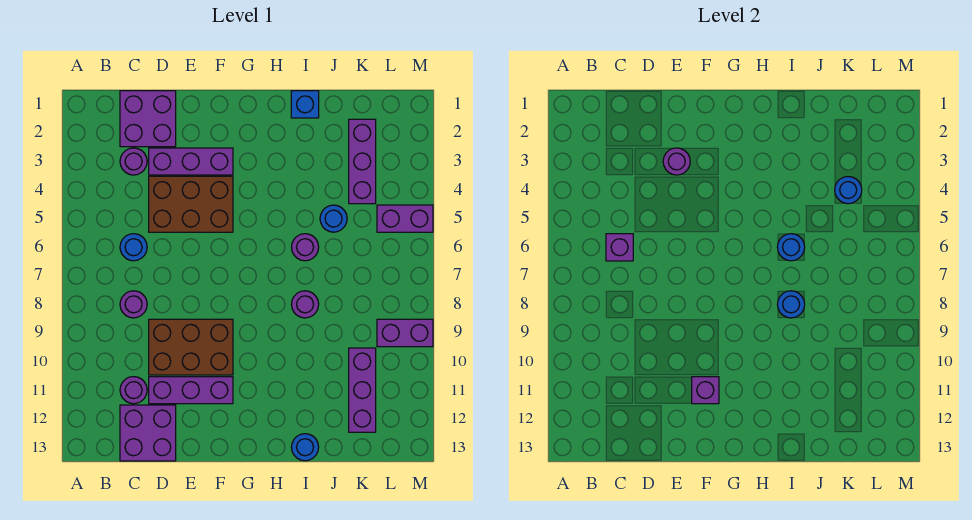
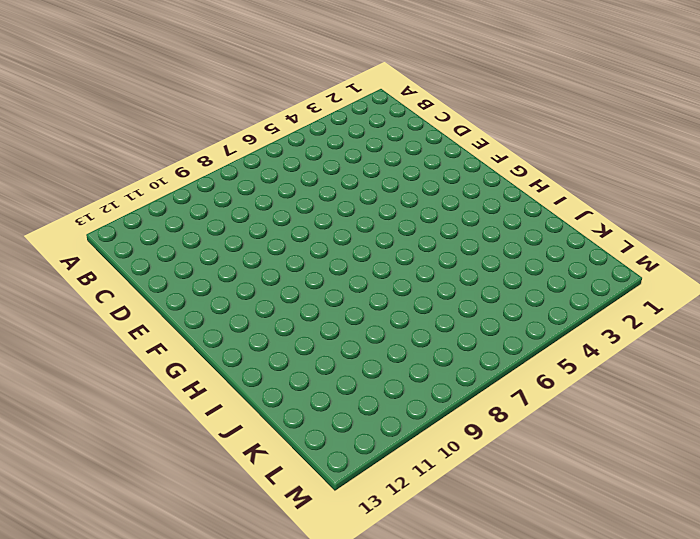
none -> purple brick C1:D2 level 1
none -> purple round brick C3 level 1
none -> blue round brick C6 level 1

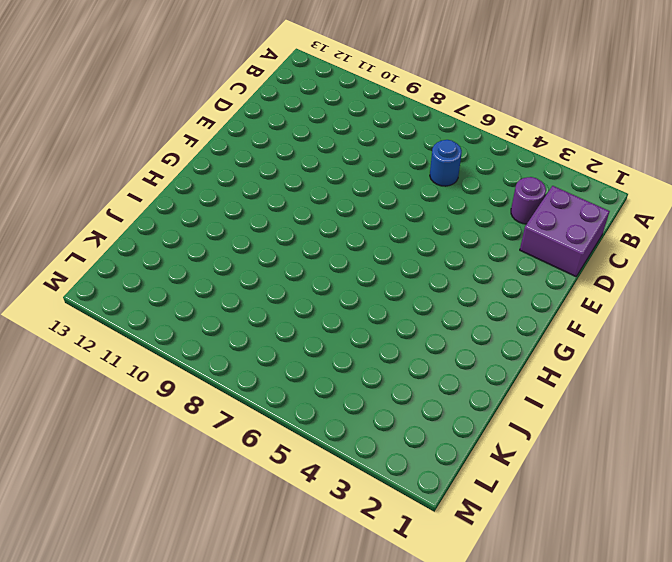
none -> purple round brick C8 level 1
none -> purple round brick C11 level 1
none -> purple brick C12:D13 level 1

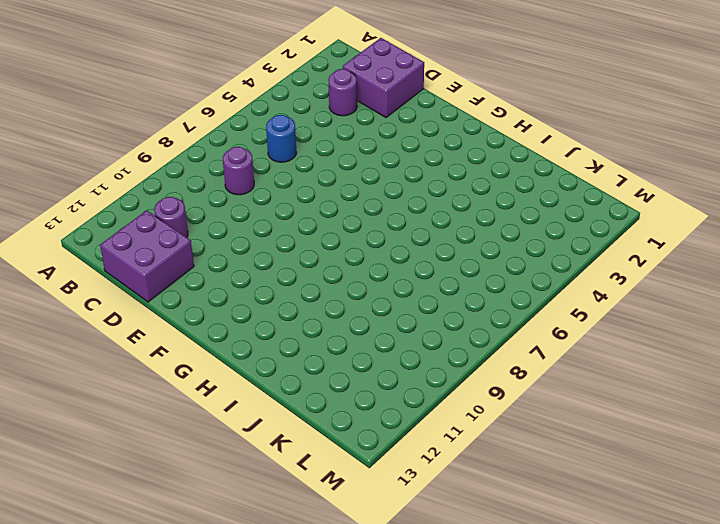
none -> purple brick D3:F3 level 1
none -> brown brick D4:F5 level 1
none -> brown brick D9:F10 level 1

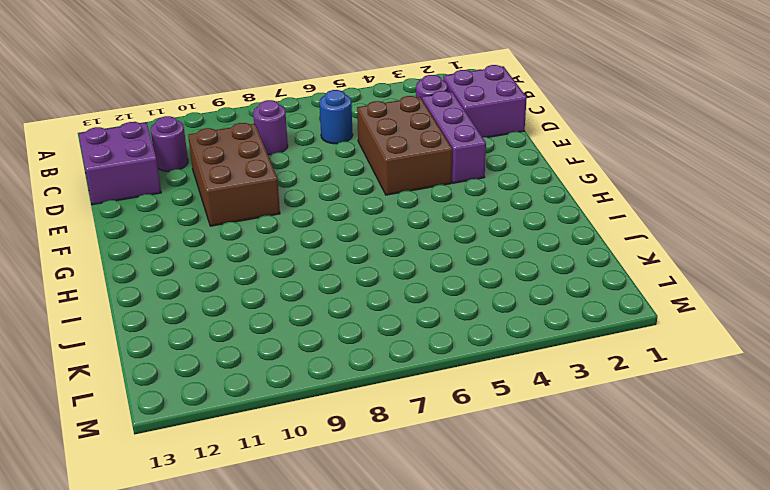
none -> purple brick D11:F11 level 1
none -> blue brick I1 level 1
none -> purple round brick I6 level 1

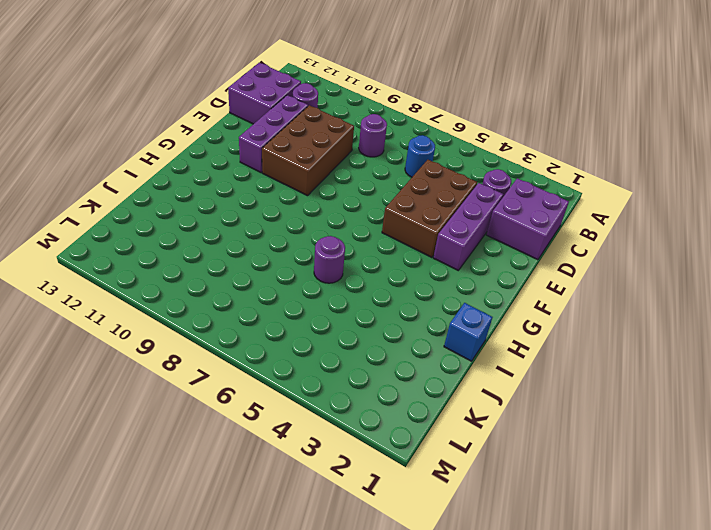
none -> purple round brick I8 level 1
none -> blue round brick I13 level 1
none -> blue round brick J5 level 1

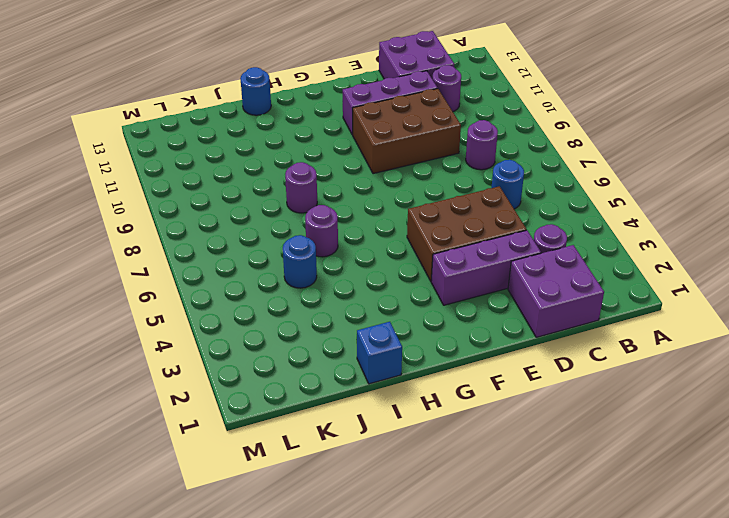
none -> purple brick K2:K4 level 1
none -> purple brick K10:K12 level 1
none -> purple brick L5:M5 level 1

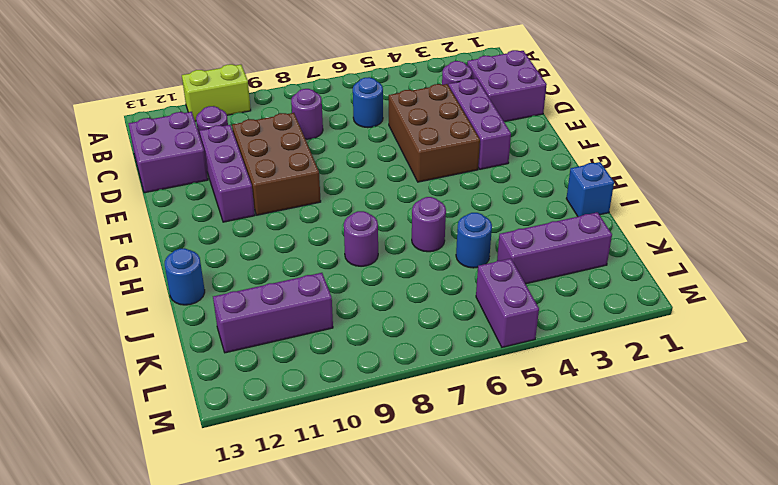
lime brick A10:A11 level 1 -> none
none -> purple brick L9:M9 level 1
none -> purple brick C6 level 2
none -> purple round brick E3 level 2

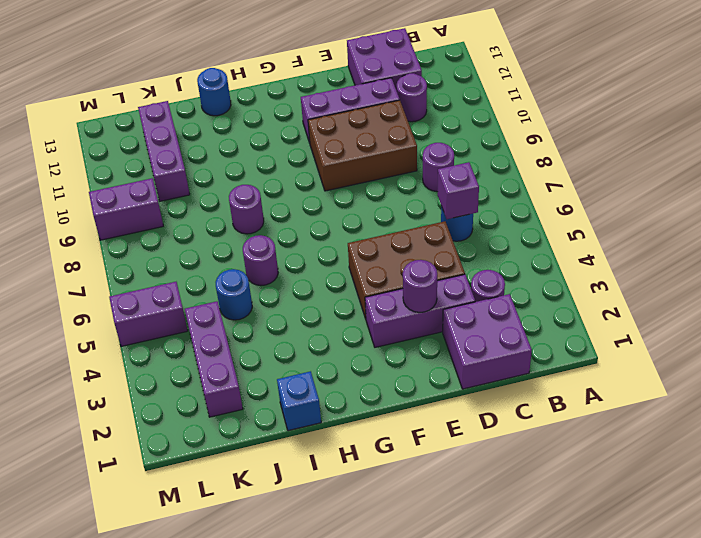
none -> purple brick F11 level 2
none -> blue round brick I6 level 2
none -> blue round brick I8 level 2

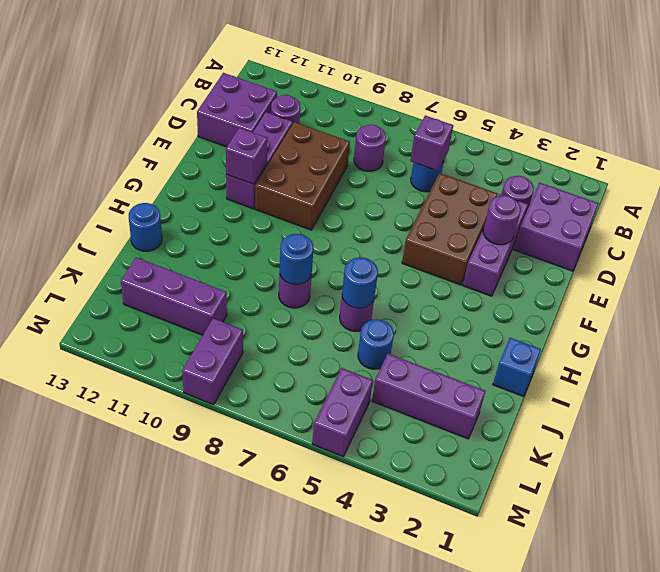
none -> blue round brick K4 level 2

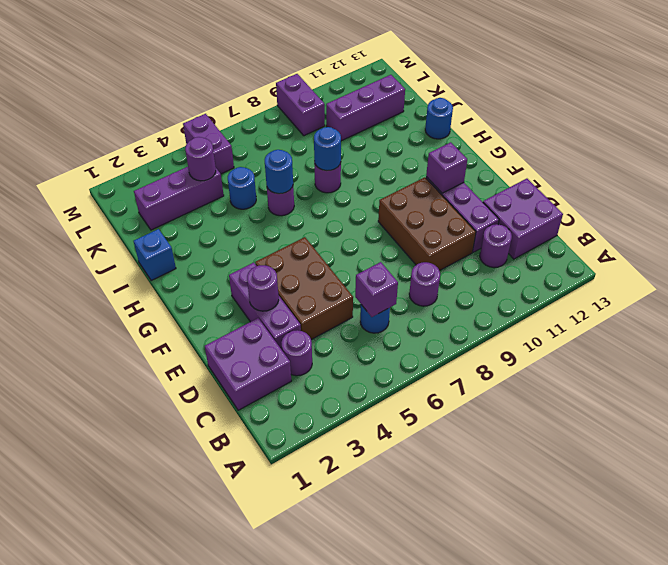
purple round brick K4 level 2 -> blue round brick K4 level 2

